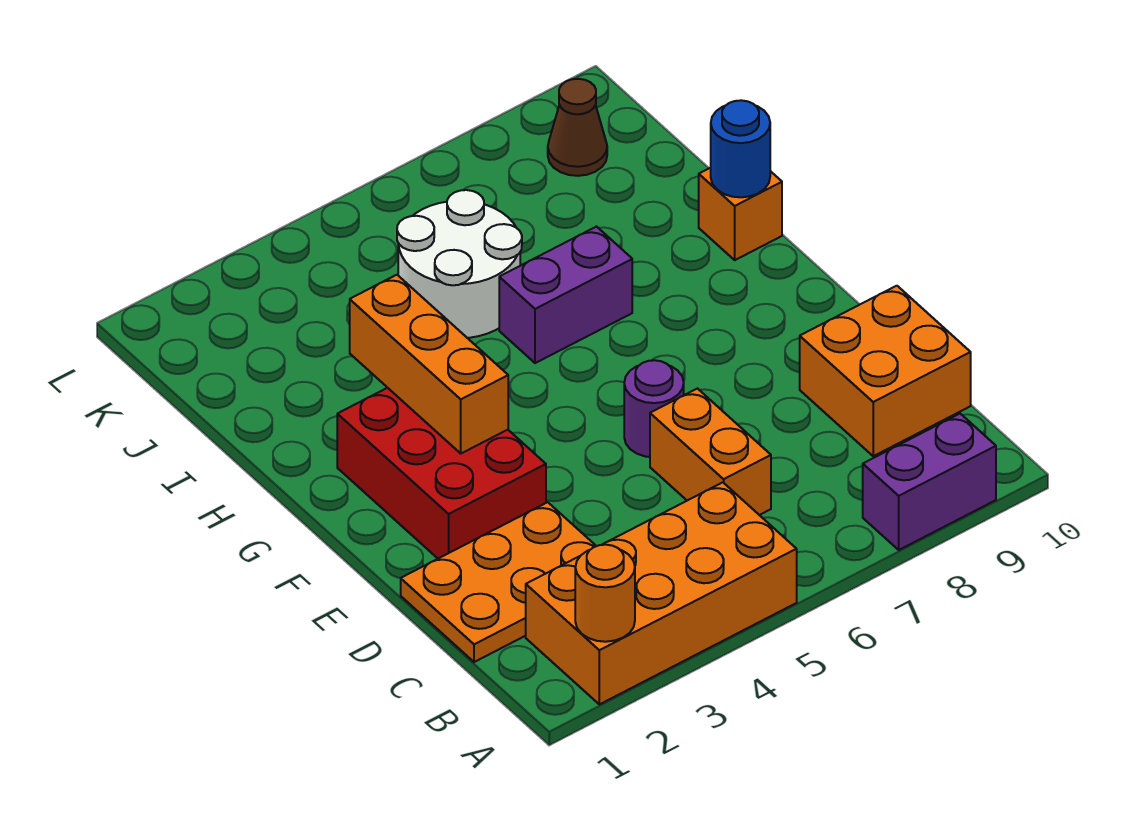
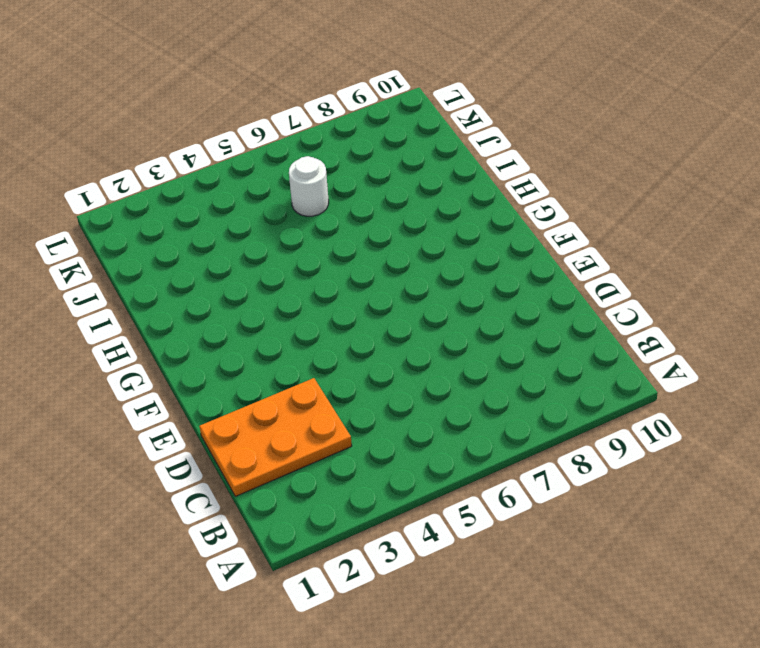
white round brick J6 level 1 -> white round brick I5:J6 level 1
none -> orange brick A2:B5 level 1
none -> purple brick A8:A9 level 1
none -> orange brick C6:D6 level 1

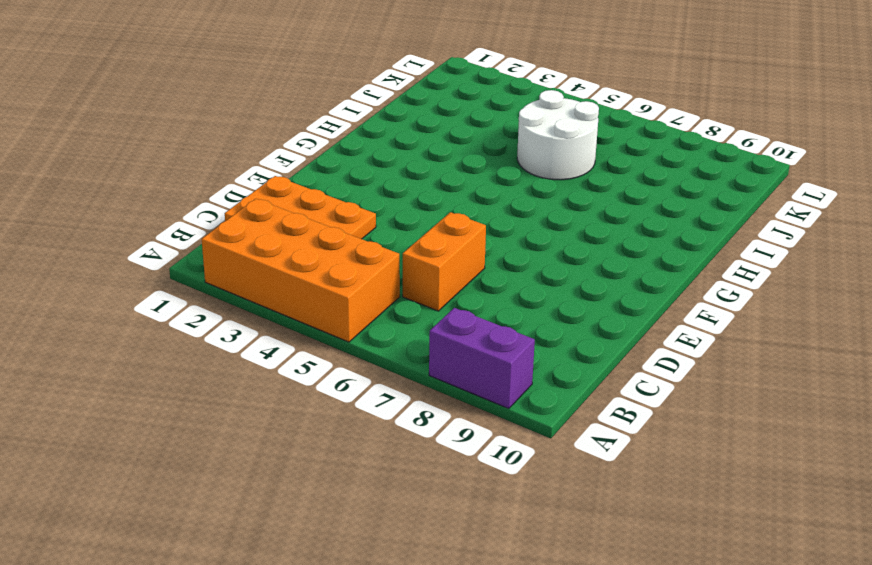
none -> orange brick C9:D10 level 1
none -> red brick E2:G3 level 1
none -> purple round brick E6 level 1

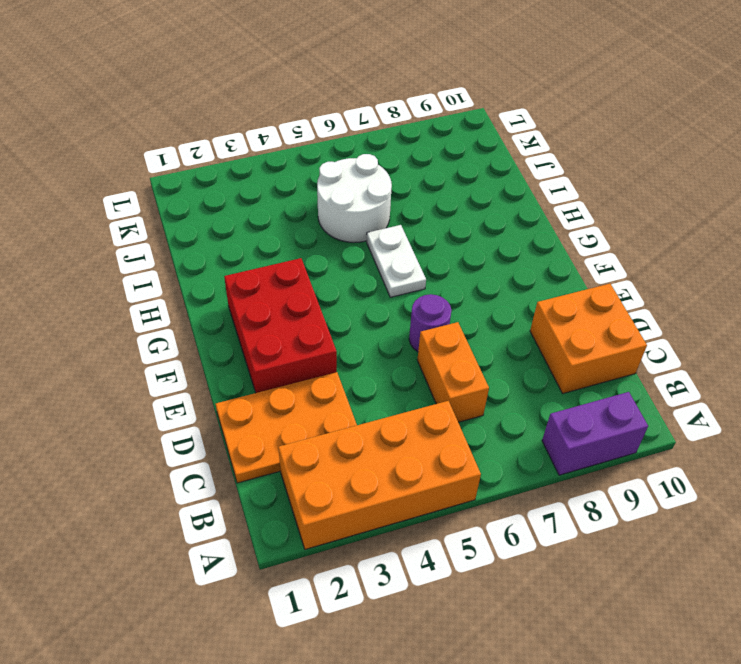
white plate G6:H6 level 1 -> purple brick H6:H7 level 1
none -> orange brick H10 level 1
none -> brown cone K9 level 1
none -> orange round brick A2 level 2

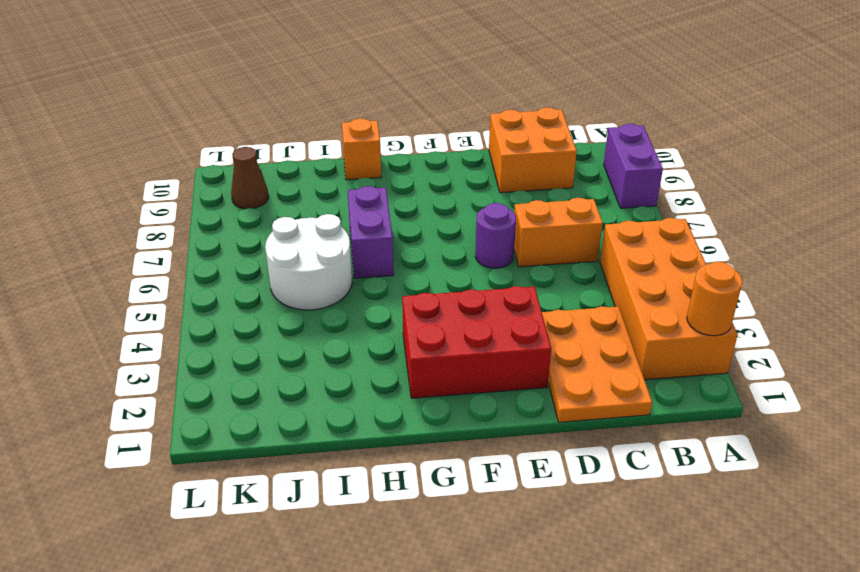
none -> orange brick F3:H3 level 2
none -> blue round brick H10 level 2

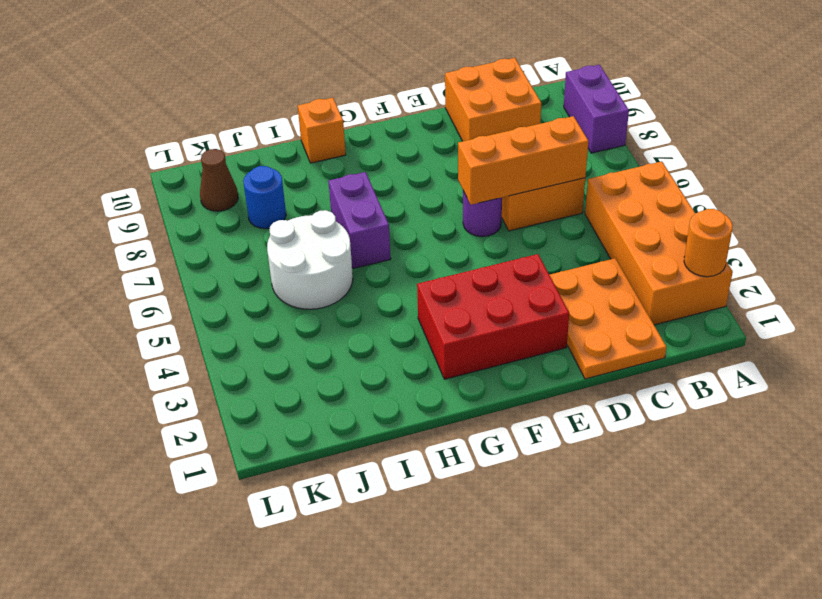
orange brick C6:E6 level 2 -> orange brick F3:H3 level 2
blue round brick J8 level 1 -> blue round brick H10 level 2

